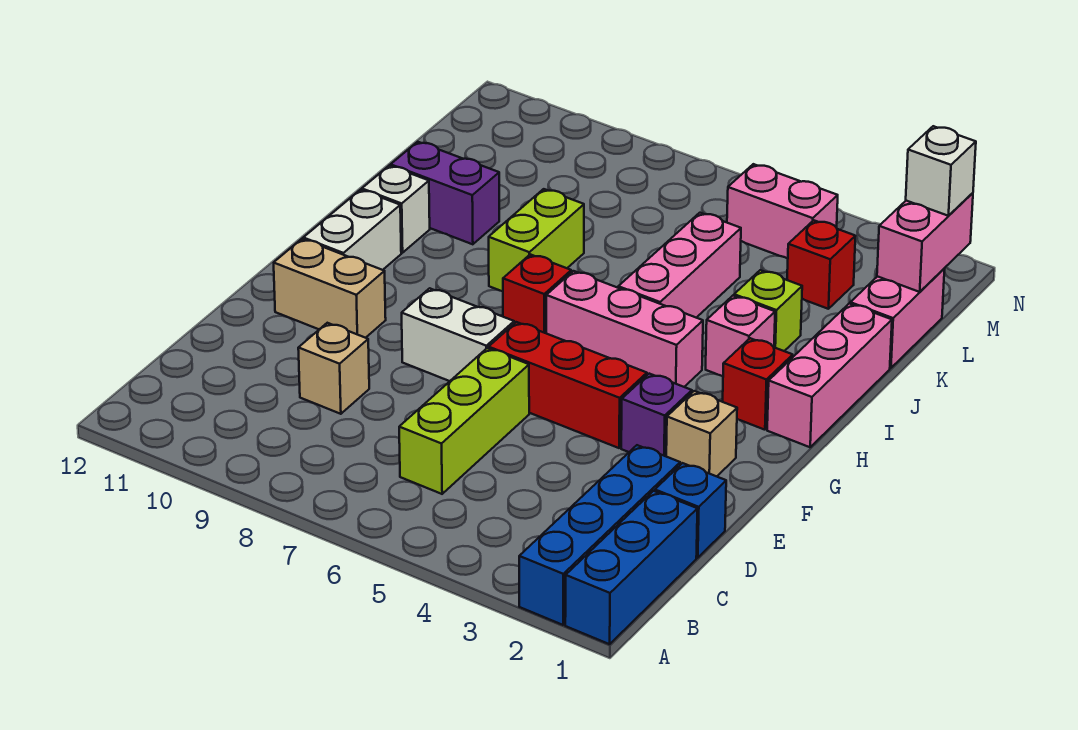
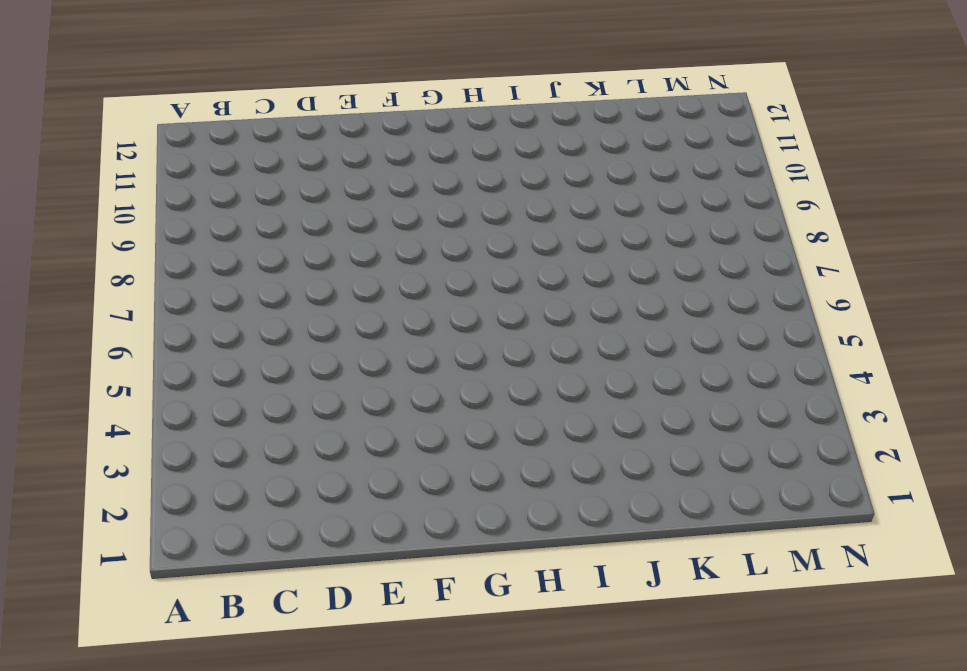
none -> blue brick A1:C1 level 1
none -> blue brick A2:D2 level 1
none -> lime brick C6:E6 level 1

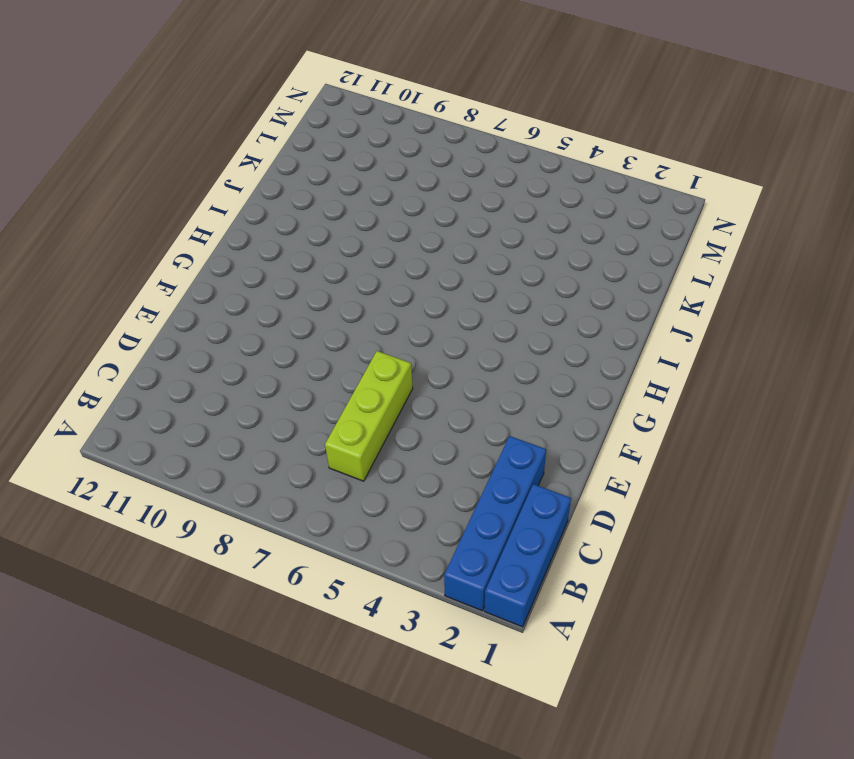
none -> blue brick D1 level 1
none -> tan brick D9 level 1
none -> tan brick F2 level 1

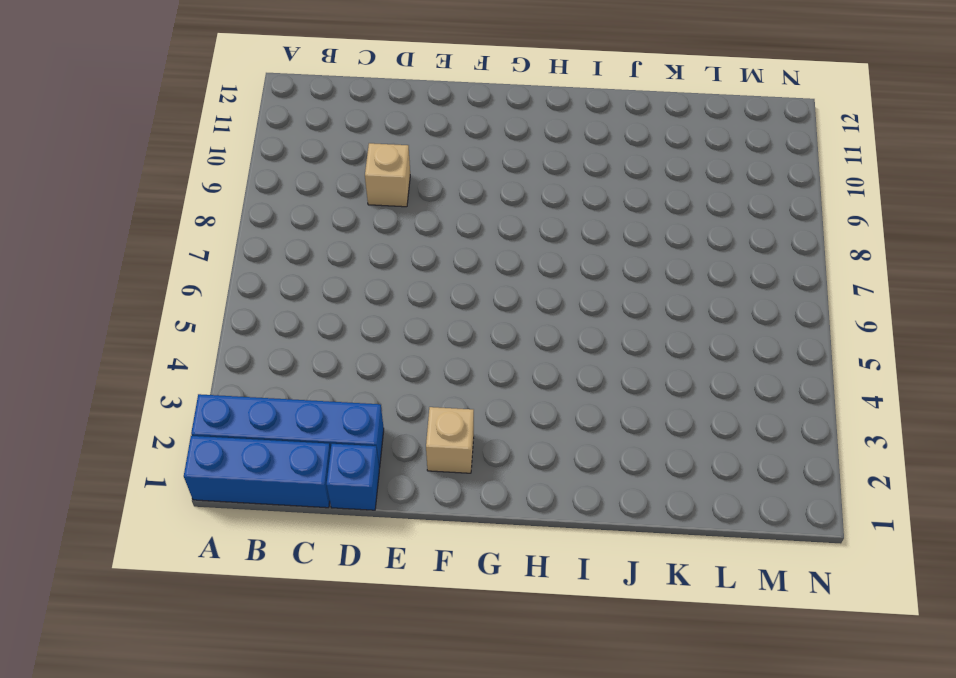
none -> lime brick C6:E6 level 1
none -> purple brick F3 level 1
none -> red brick F4:F6 level 1

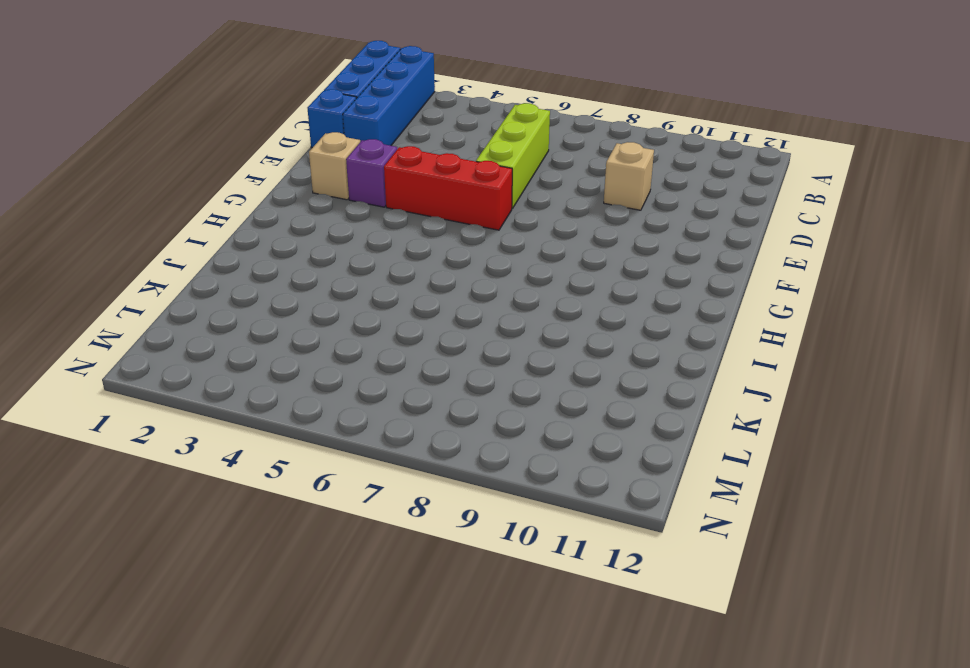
none -> white brick F7:F8 level 1
none -> tan brick F10:F11 level 1
none -> white brick G11:H11 level 1

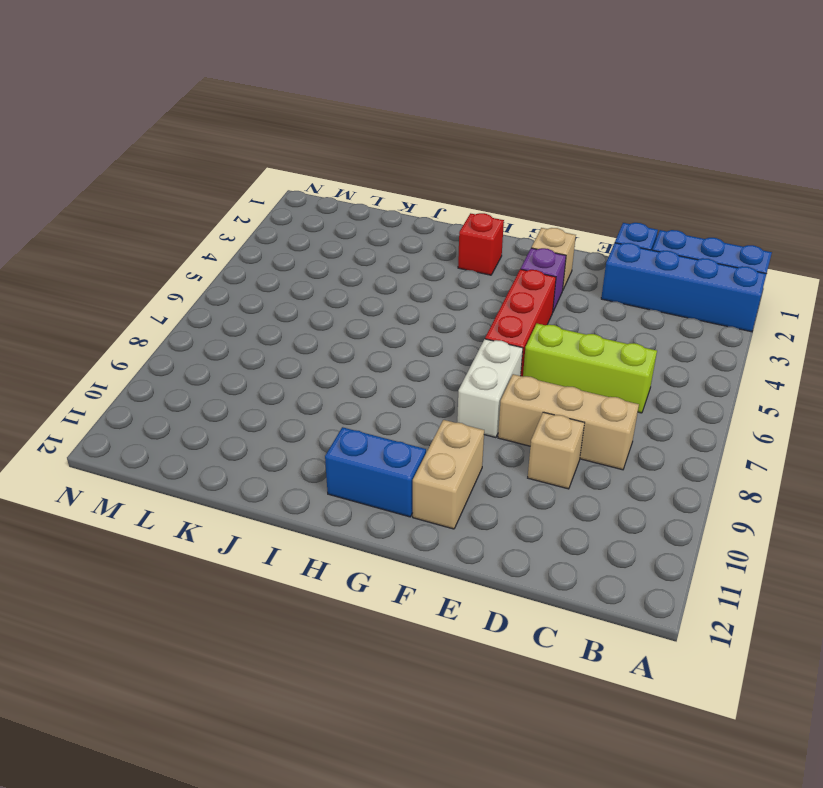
tan brick C8:E8 level 1 -> none
blue brick G11:H11 level 1 -> white brick G11:H11 level 1
none -> pink brick H1:J1 level 1
none -> pink brick H4:H6 level 1
none -> red brick H7 level 1

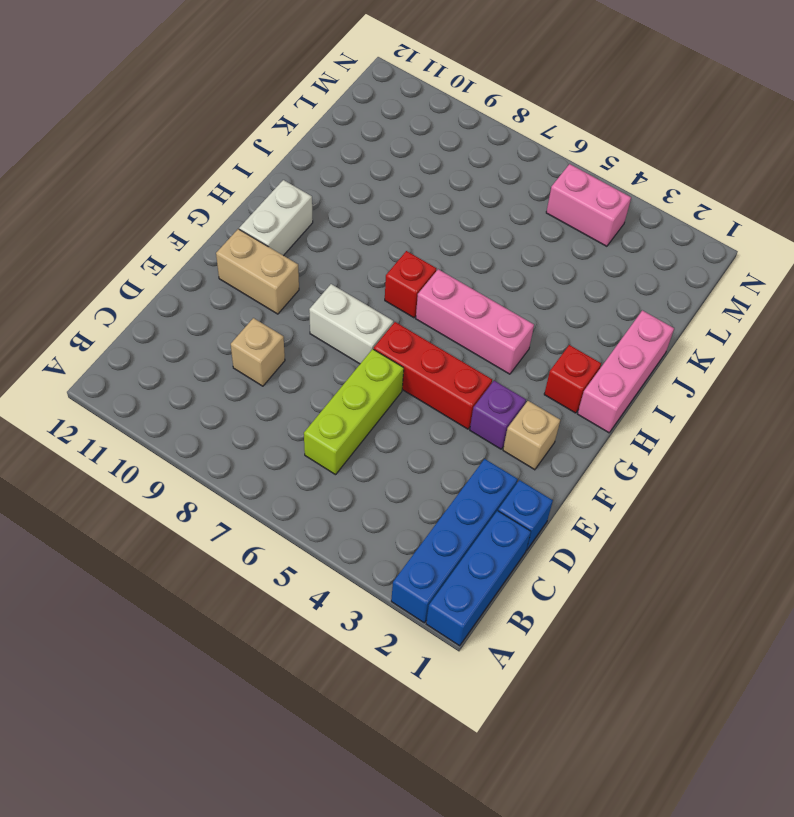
none -> pink brick I3 level 1
none -> pink brick I5:K5 level 1
none -> lime brick I8:J8 level 1

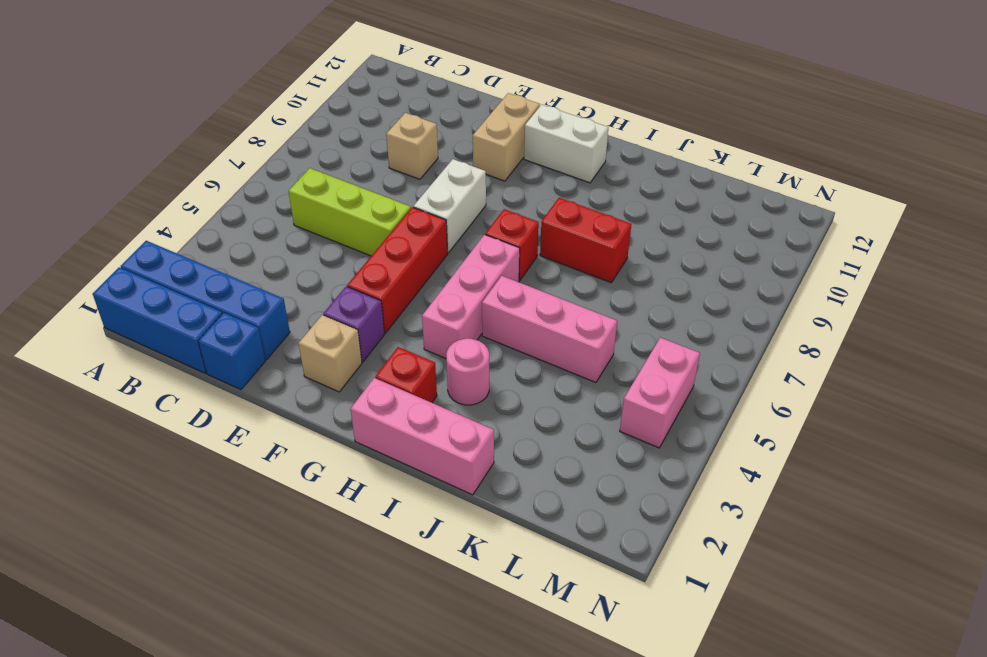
pink round brick I3 level 1 -> pink brick I3 level 1
red brick I8:J8 level 1 -> lime brick I8:J8 level 1
none -> white brick I11 level 1
none -> lime brick J3 level 1
none -> purple brick J10:J11 level 1

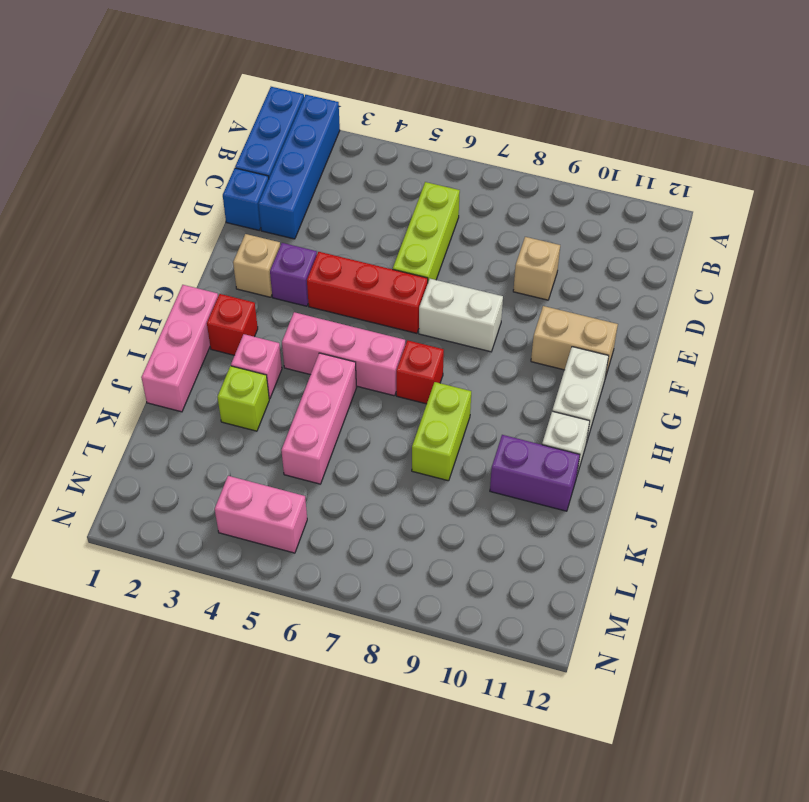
none -> pink brick K1:L1 level 1
none -> red brick L3 level 1
none -> pink brick L1:M1 level 2

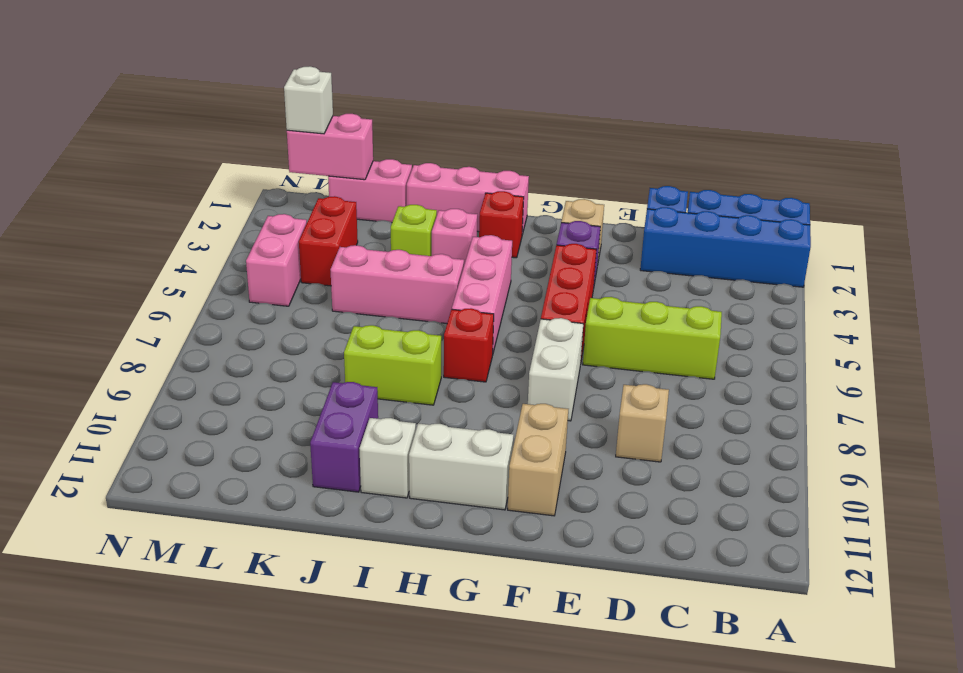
red brick L3:L4 level 1 -> red brick L3 level 1

